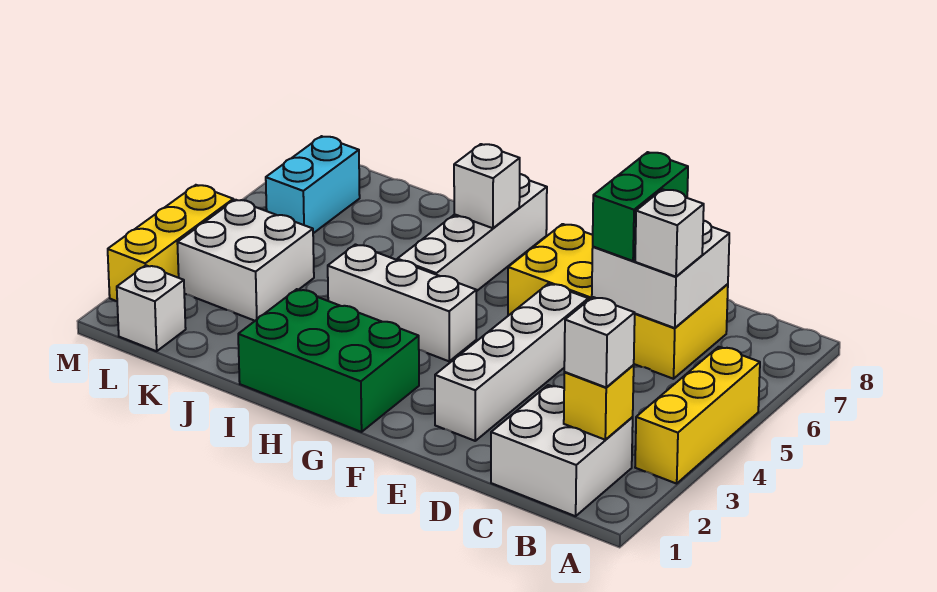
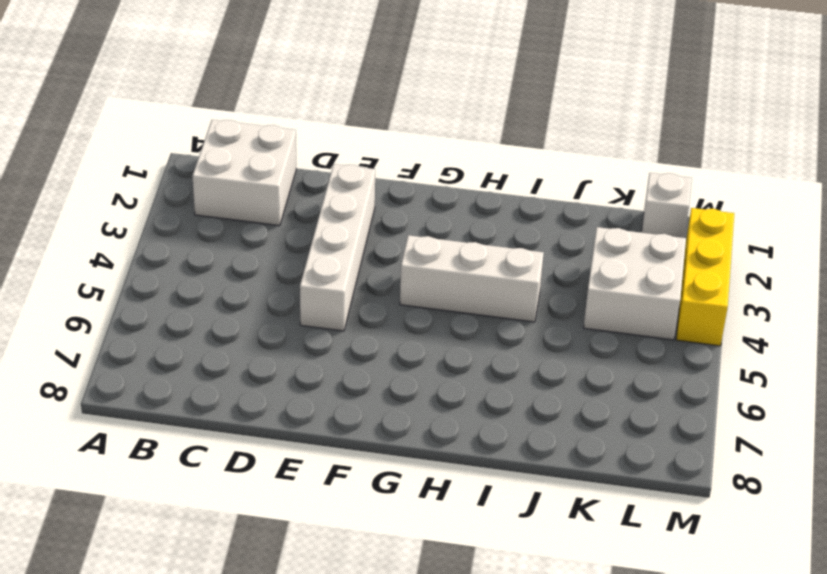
none -> yellow brick A3:A5 level 1
none -> yellow brick C6:F7 level 1
none -> green brick G1:I2 level 1

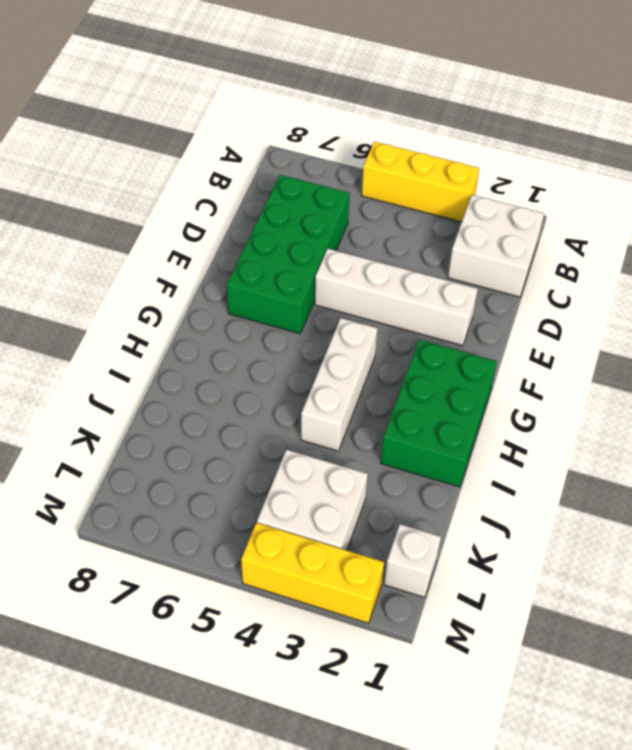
green brick C6:F7 level 1 -> yellow brick C6:F7 level 1
none -> white brick H5:H8 level 1
none -> cyan brick L6:L7 level 1
none -> yellow brick B2 level 2

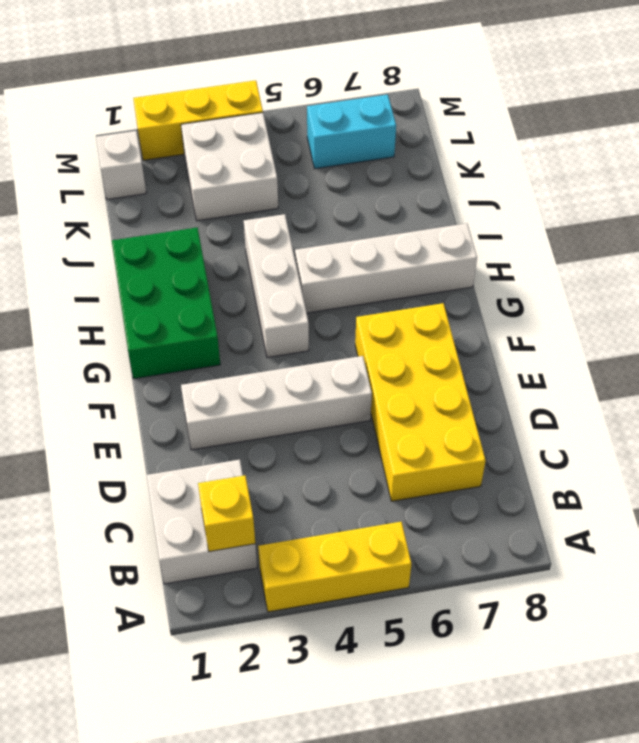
none -> white brick C6:D7 level 2
none -> white brick H7 level 2
none -> white brick B2 level 3

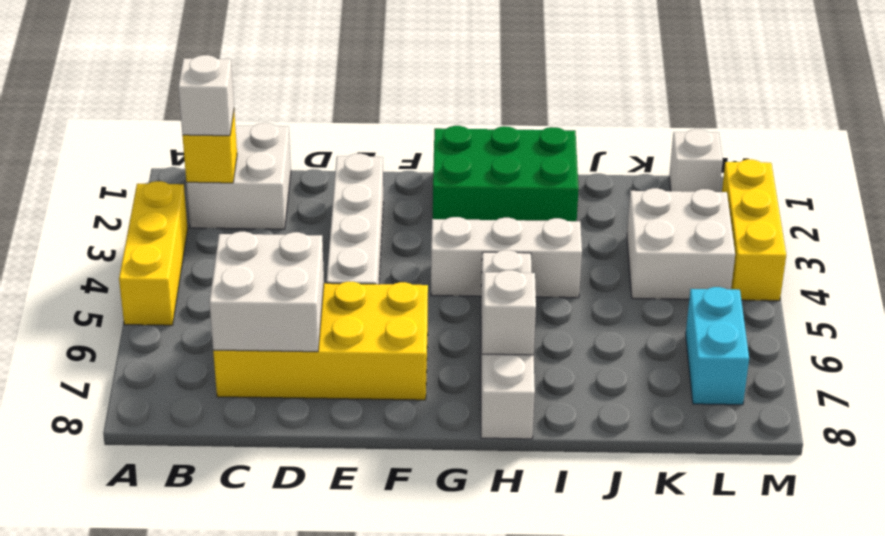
none -> white brick C6 level 3
none -> green brick D6:D7 level 3

